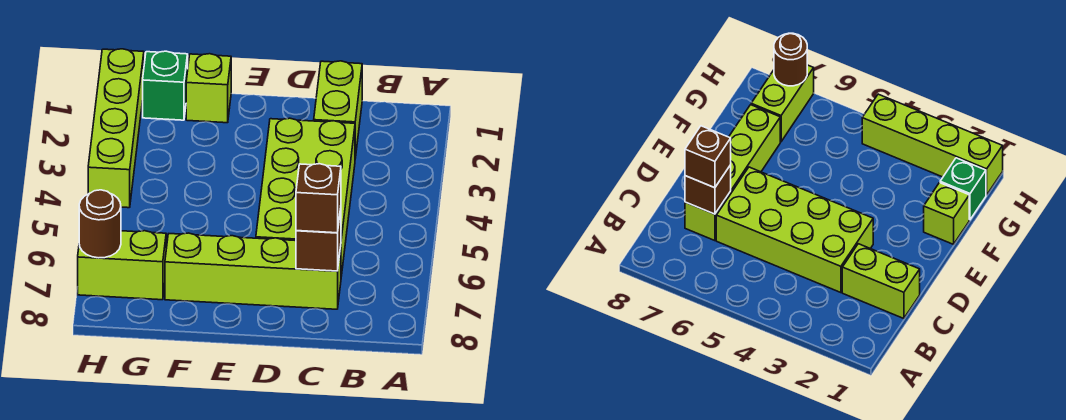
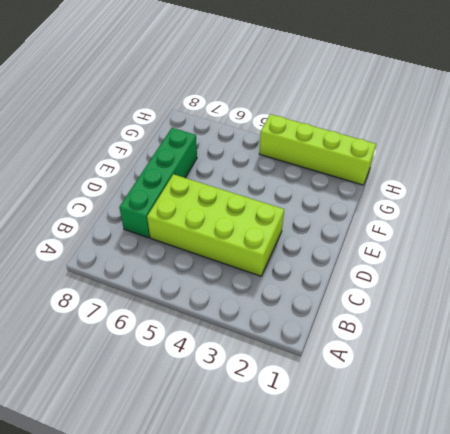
green brick C7:F7 level 1 -> lime brick C7:F7 level 1
none -> lime brick C1:C2 level 1
none -> lime brick F1 level 1

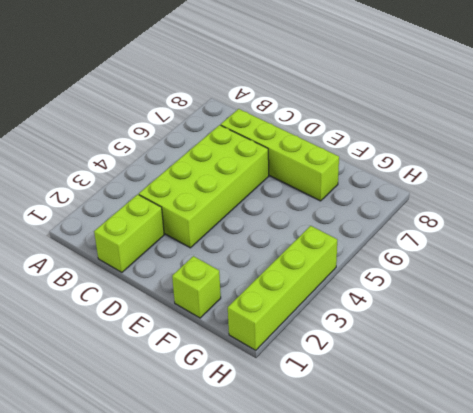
none -> green brick G1 level 1
none -> lime brick G7:H7 level 1

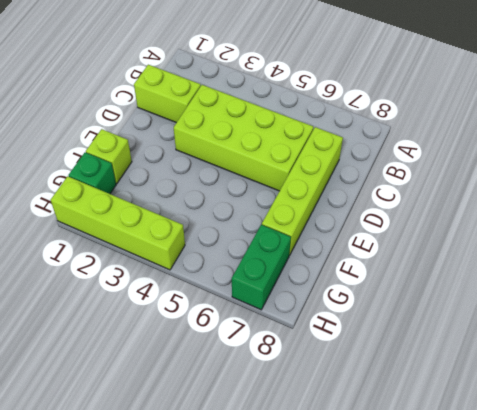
green brick G7:H7 level 1 -> lime brick G7:H7 level 1
none -> brown brick C7 level 2
none -> brown round brick H7 level 2

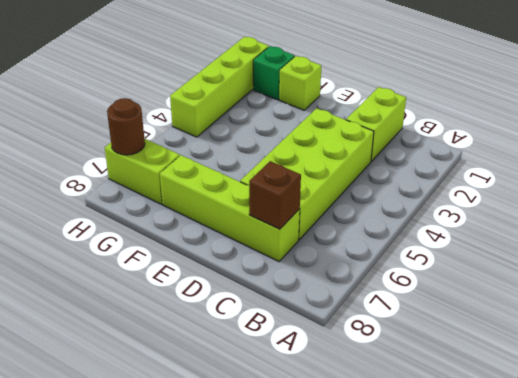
none -> brown brick C7 level 3

